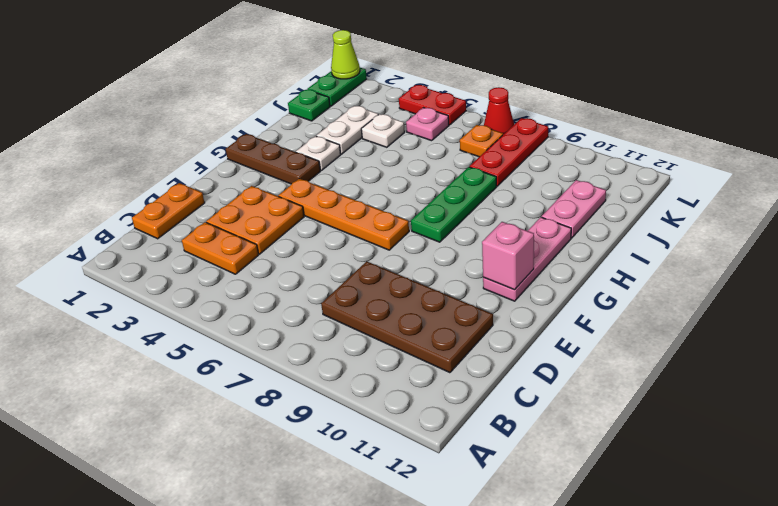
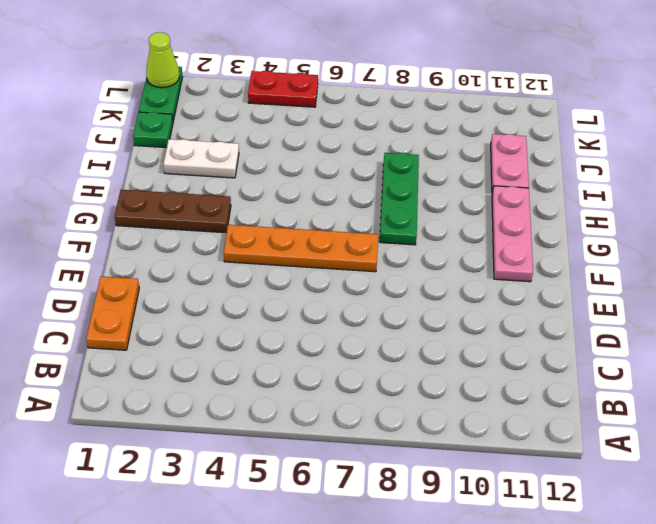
white plate I2:I3 level 1 -> white plate I3:J3 level 1
none -> orange plate C3:C4 level 1
none -> brown plate C8:D11 level 1
none -> orange plate D3:E4 level 1

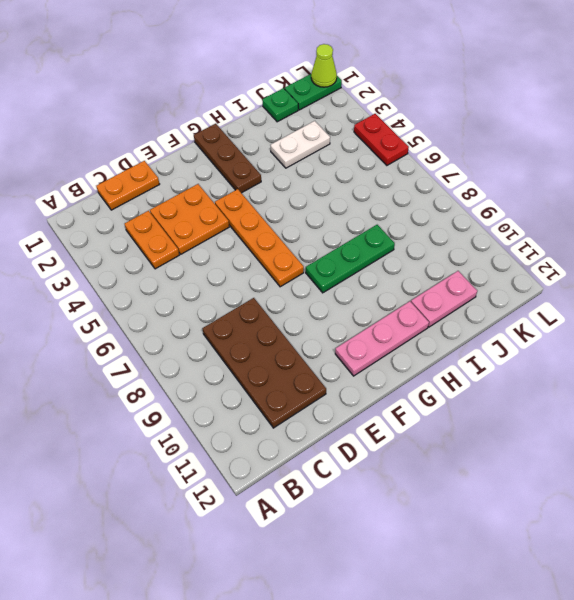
none -> white plate H3 level 1
none -> white plate J4 level 1
none -> red plate J8:L8 level 1

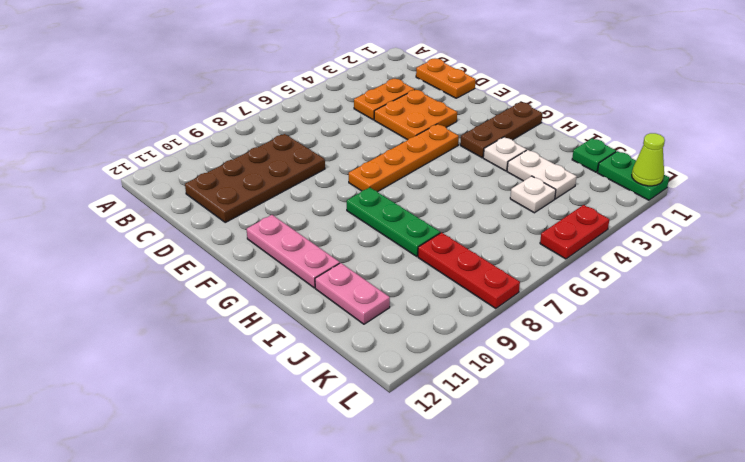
none -> pink plate K5 level 1
none -> orange plate K7 level 1
none -> red cone L7 level 1

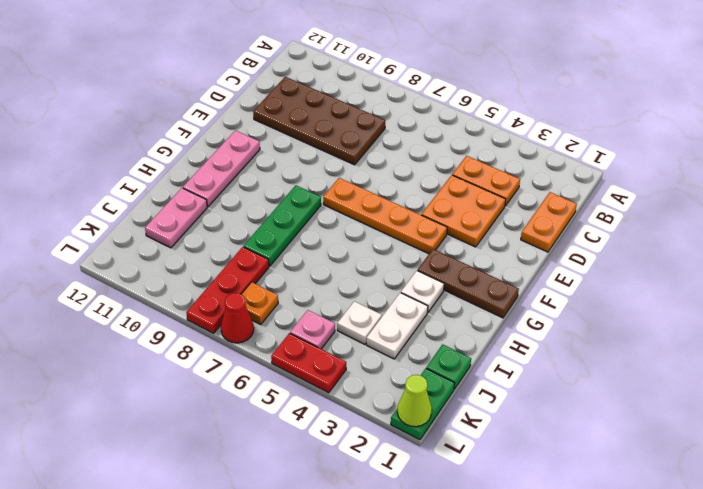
none -> pink brick F11 level 2

